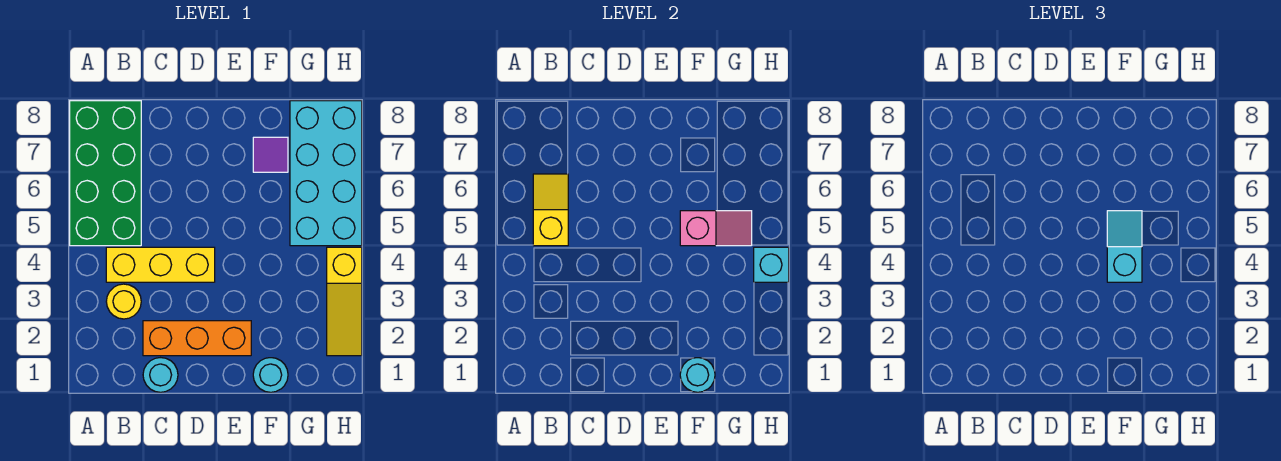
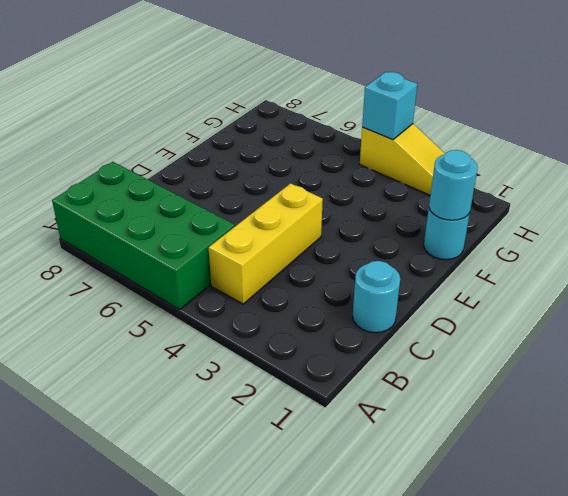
none -> yellow round brick B3 level 1
none -> orange brick C2:E2 level 1
none -> purple tile F7 level 1

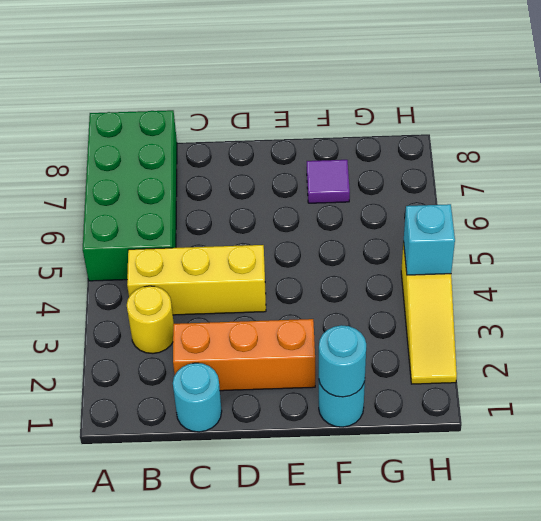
none -> cyan brick G5:H8 level 1
none -> yellow slope B5:B6 level 2 top 5
none -> pink slope F5:G5 level 2 top F

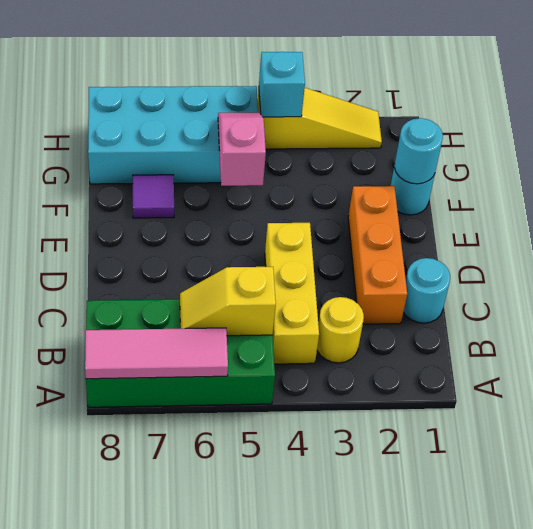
pink tile A6:A8 level 2 -> none
none -> cyan slope F4:F5 level 3 top 4

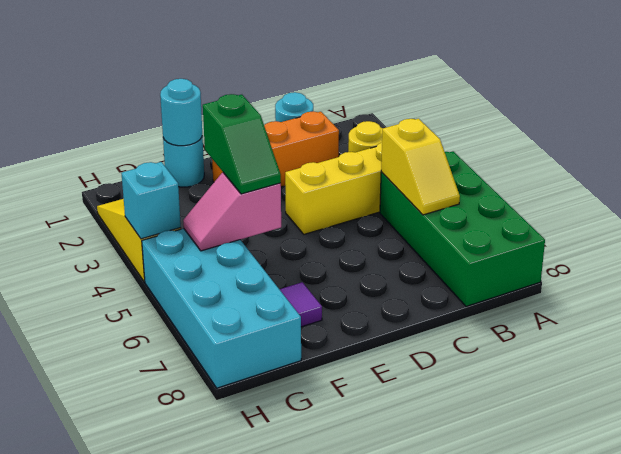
green slope F4:F5 level 3 top 4 -> cyan slope F4:F5 level 3 top 4

